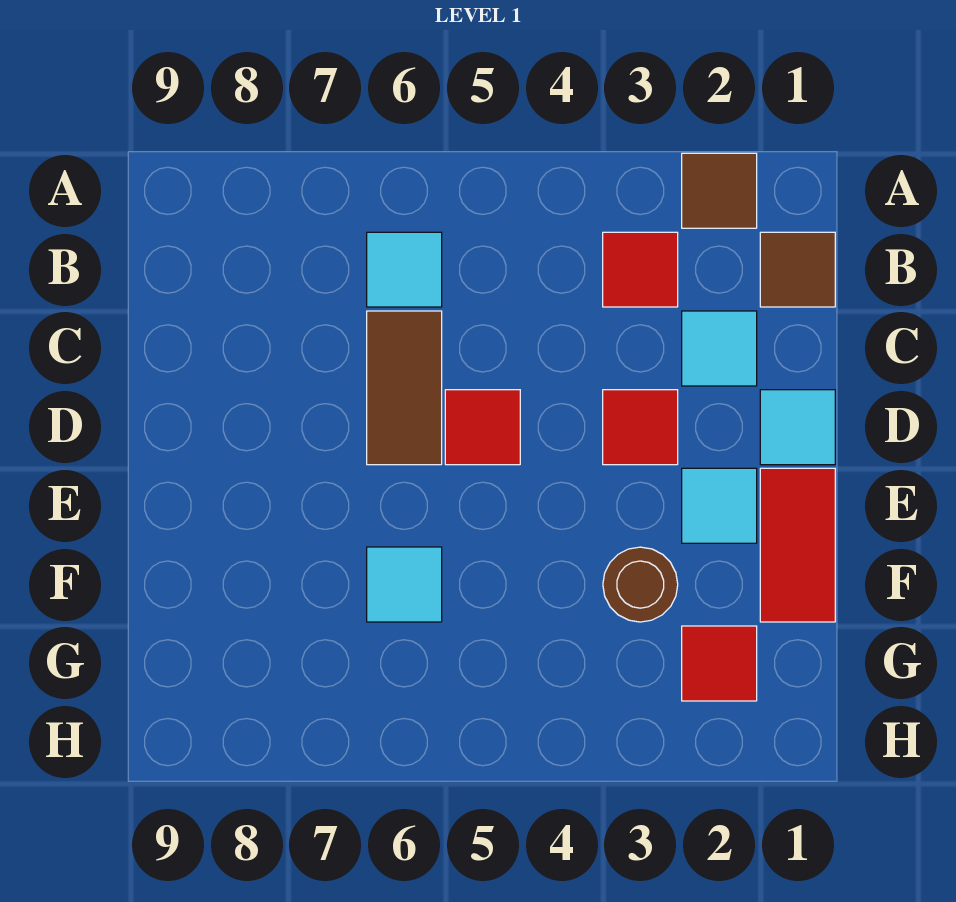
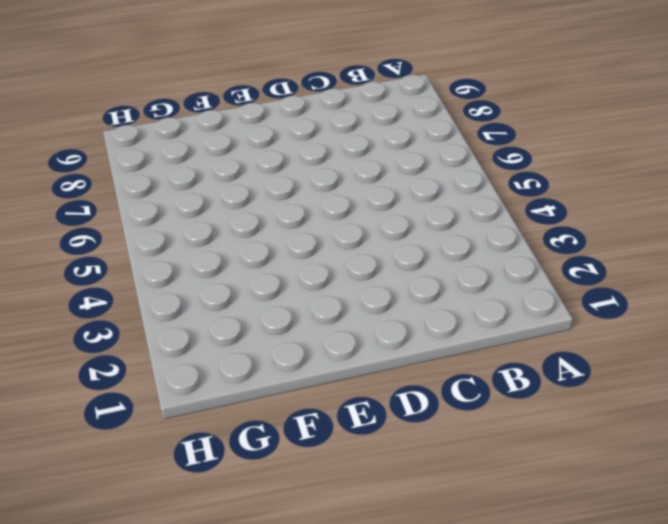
none -> brown tile A2 level 1
none -> brown tile B1 level 1
none -> red tile B3 level 1

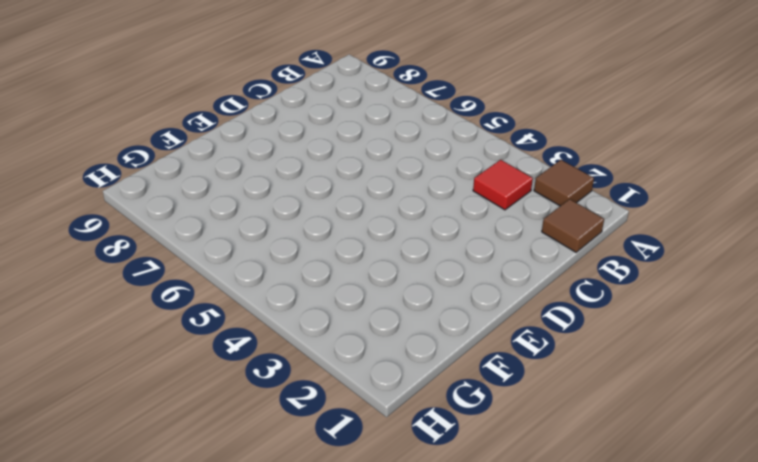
none -> cyan tile B6 level 1
none -> cyan tile C2 level 1
none -> brown tile C6:D6 level 1

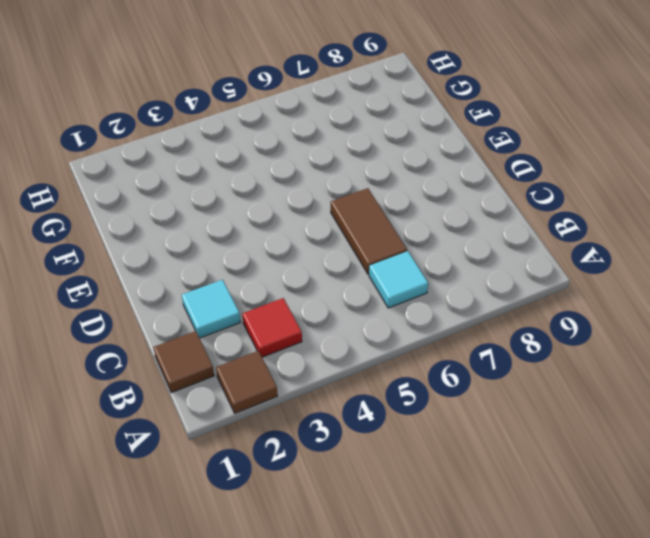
none -> cyan tile D1 level 1
none -> red tile D3 level 1
none -> red tile D5 level 1

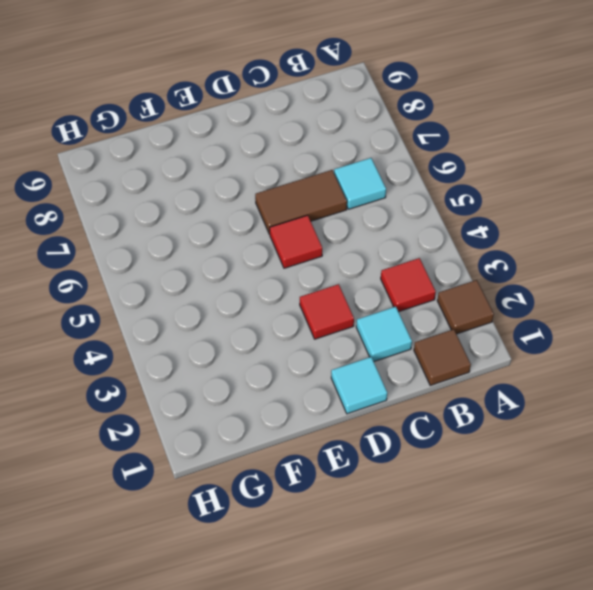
none -> red tile E1:F1 level 1
none -> cyan tile E2 level 1
none -> brown round brick F3 level 1

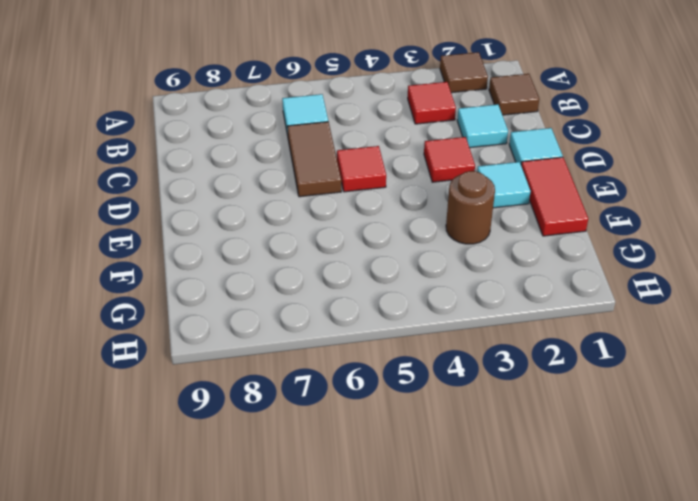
none -> cyan tile F6 level 1
none -> red tile G2 level 1

